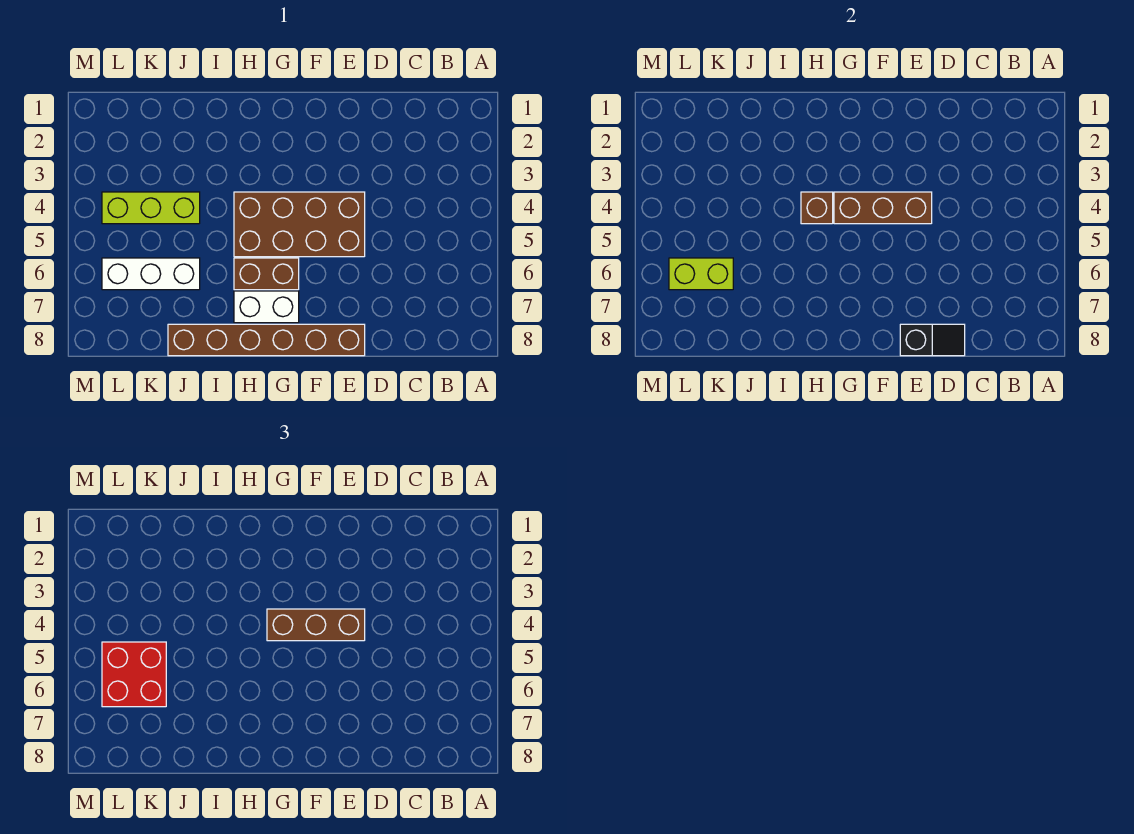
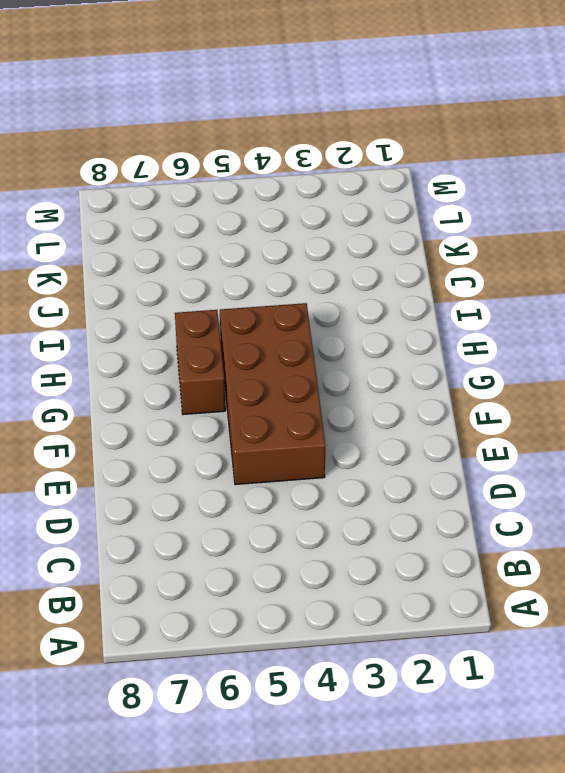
none -> brown brick E8:J8 level 1
none -> white brick G7:H7 level 1
none -> lime brick J4:L4 level 1

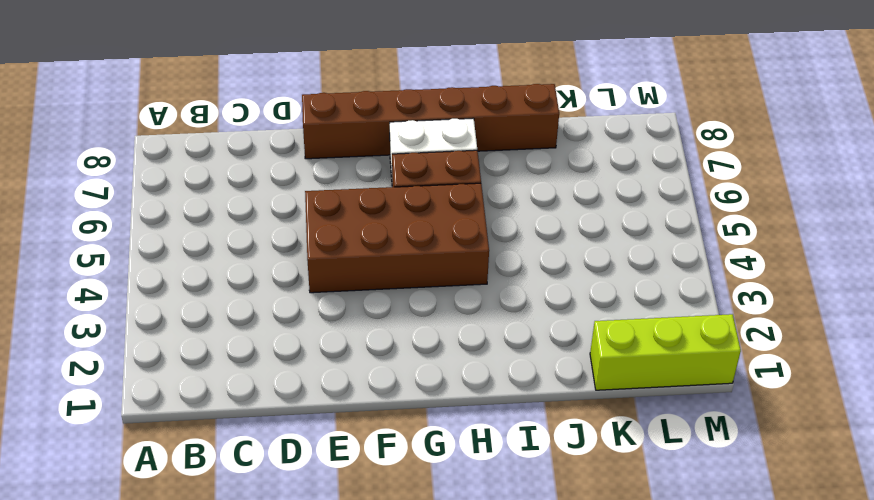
lime brick K1:M1 level 1 -> lime brick J4:L4 level 1
none -> white brick J6:L6 level 1
none -> black slope D8:E8 level 2 top E
none -> brown brick E4:G4 level 2

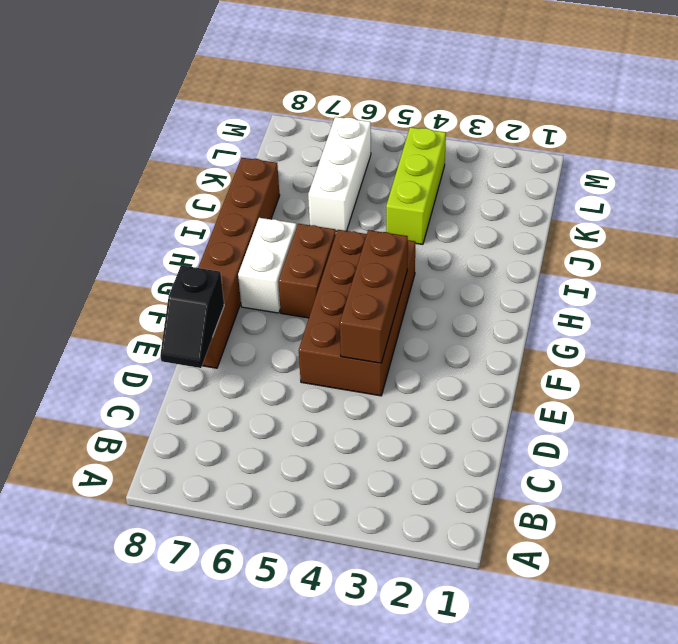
none -> brown brick H4 level 2
none -> lime brick K6:L6 level 2
none -> brown brick E4:G4 level 3

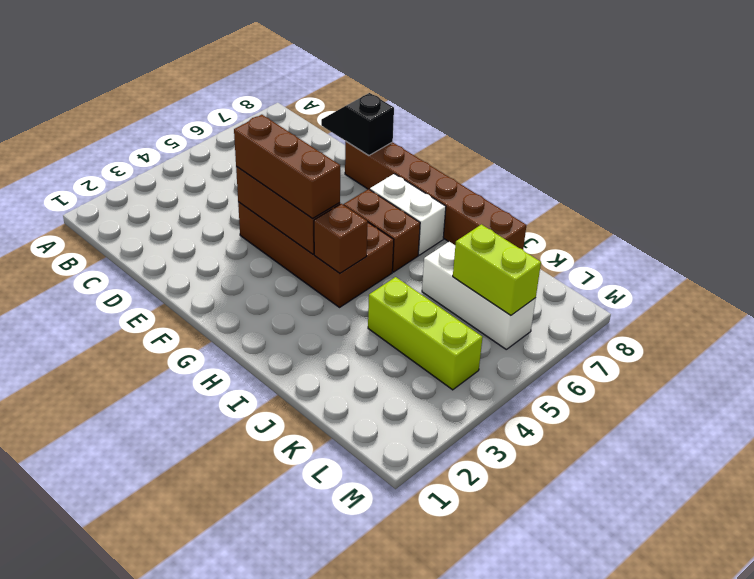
none -> red brick K5:L6 level 3

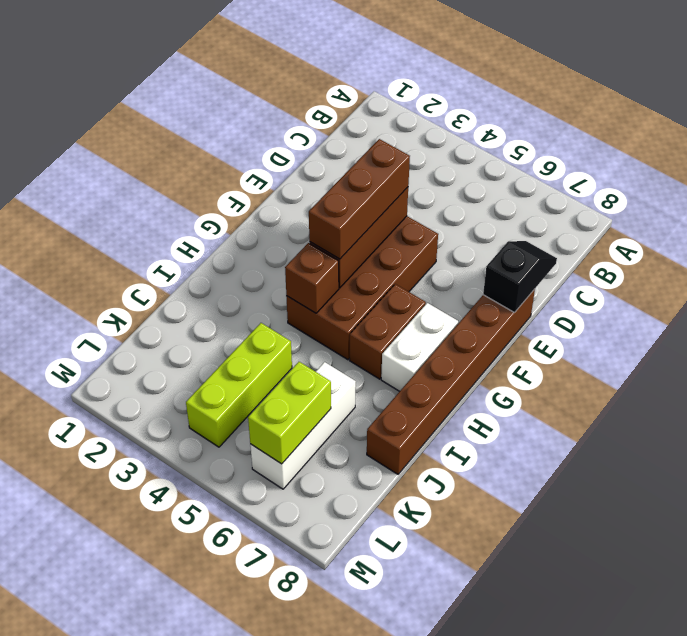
none -> red brick K5:L6 level 3

